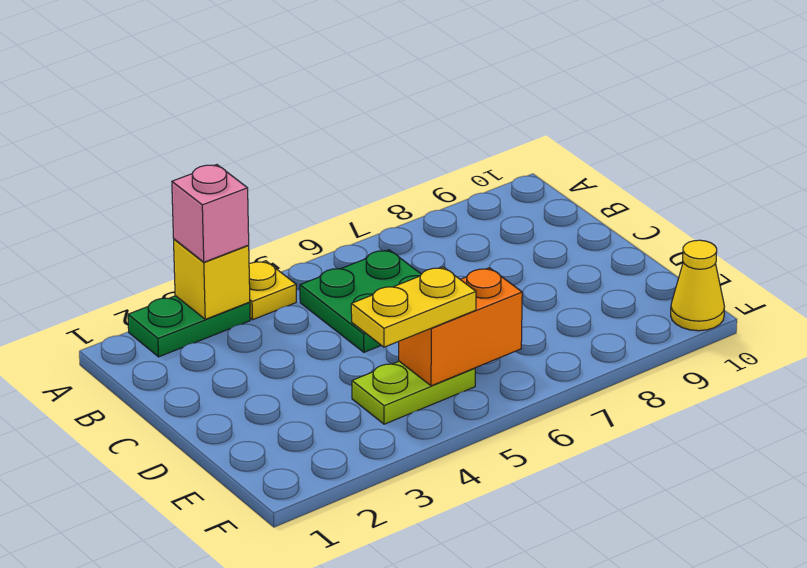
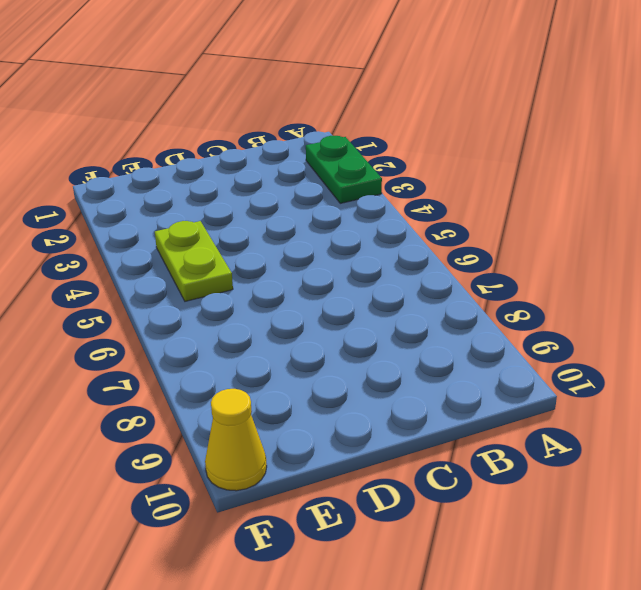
none -> yellow plate A4 level 1
none -> green plate B5:C6 level 1

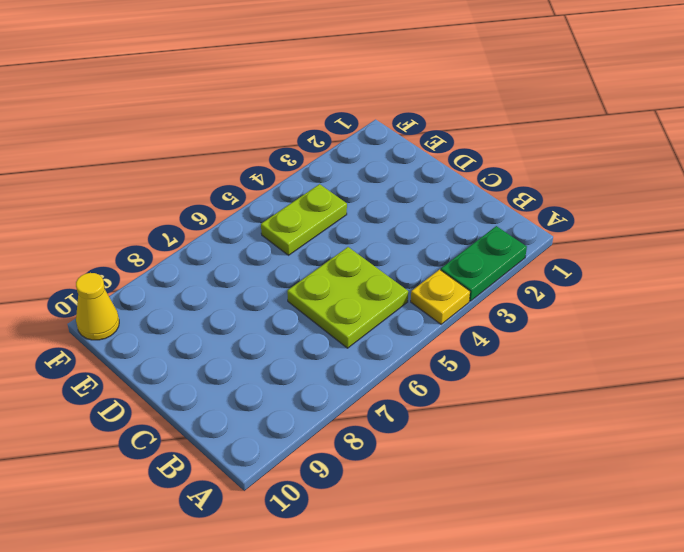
lime plate B5:C6 level 1 -> green plate B5:C6 level 1
none -> yellow brick A3 level 2
none -> orange brick E5:E6 level 2

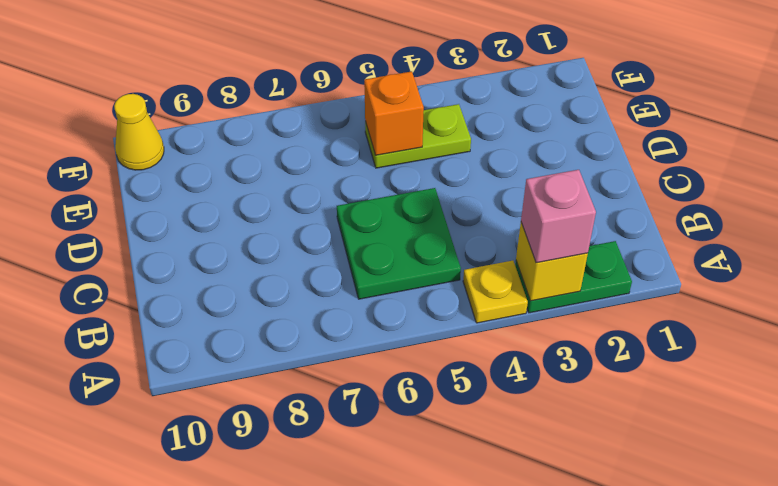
orange brick E5 level 2 -> orange brick E5:E6 level 2
none -> yellow plate E4:E5 level 3

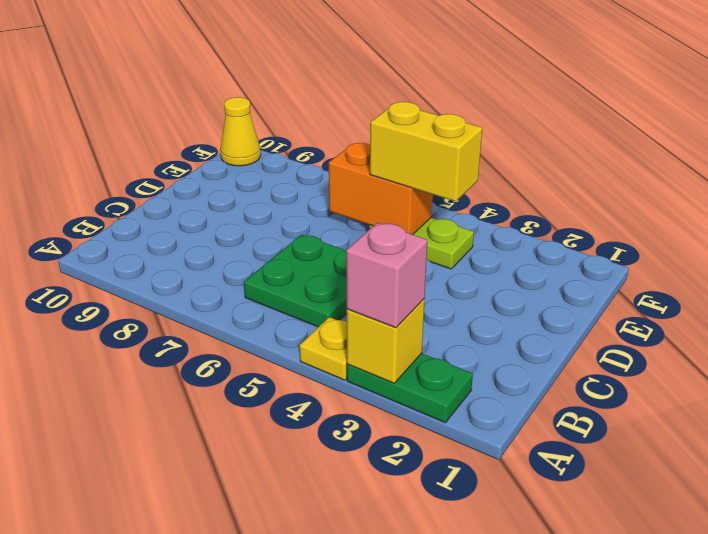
yellow brick E4:E5 level 3 -> yellow plate E4:E5 level 3

